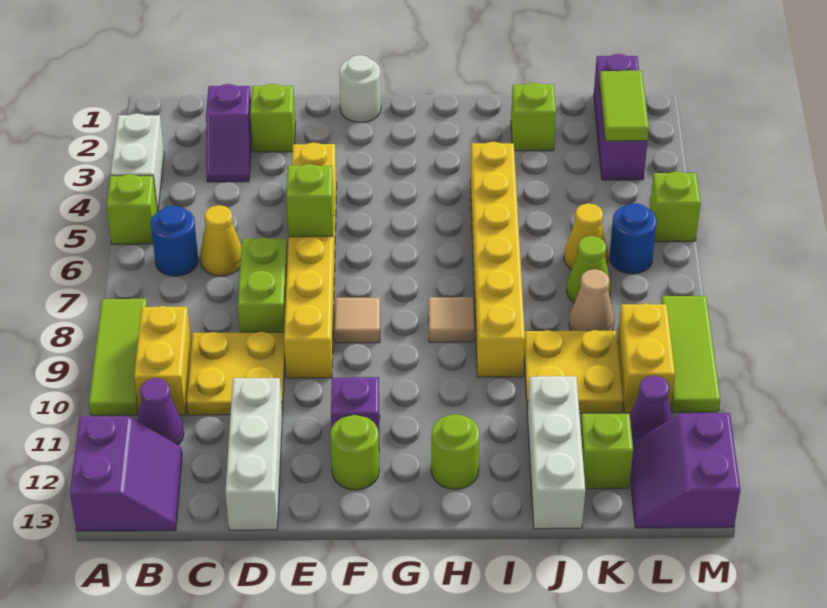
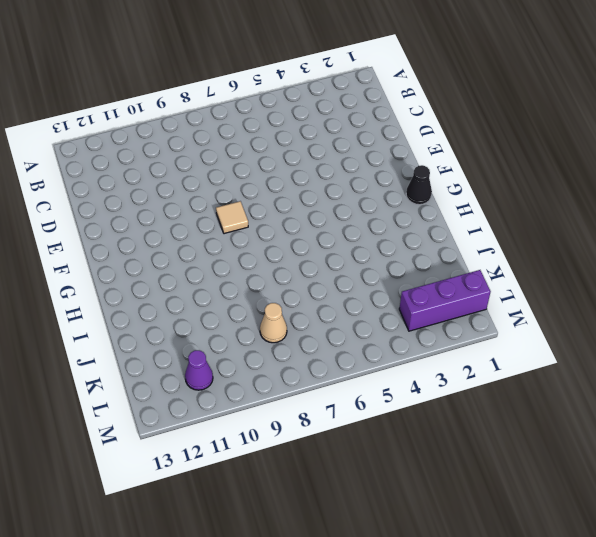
black cone G1 level 1 -> none
none -> white brick A3:A4 level 1
none -> lime brick A5 level 1
none -> lime tile A8:A10 level 1
none -> purple slope A12:B13 level 1 top A

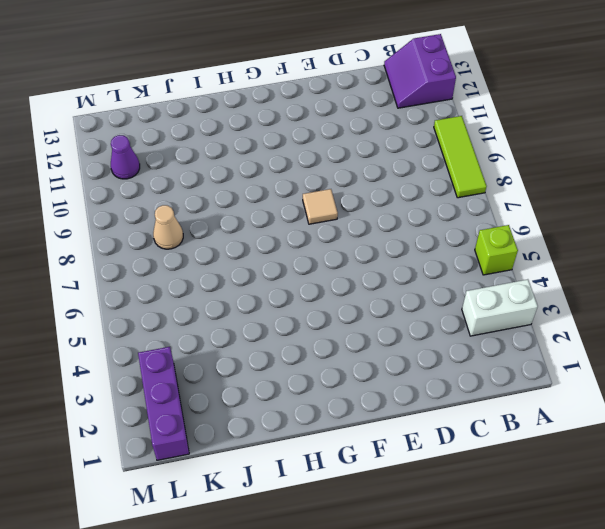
white brick A3:B3 level 1 -> white brick A3:A4 level 1
none -> blue round brick B6 level 1
none -> yellow brick B9:B10 level 1
none -> purple cone B11 level 1
none -> purple slope C2:C3 level 1 top 2

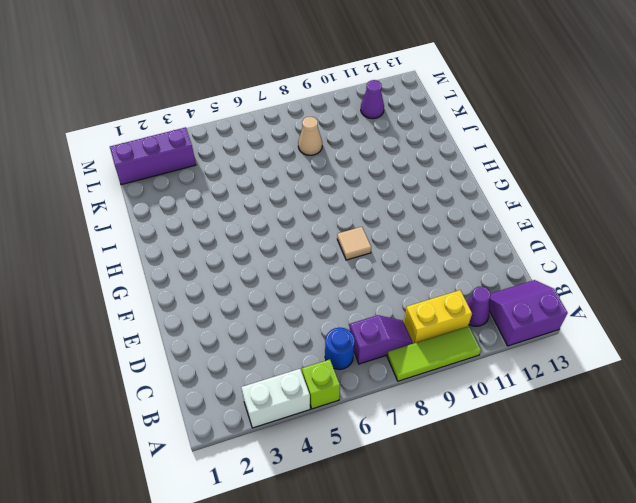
purple slope B7:B8 level 1 top 7 -> purple slope C2:C3 level 1 top 2
none -> yellow cone C6 level 1
none -> yellow plate C9:D10 level 1
none -> lime brick D2 level 1
none -> lime brick D7:D8 level 1

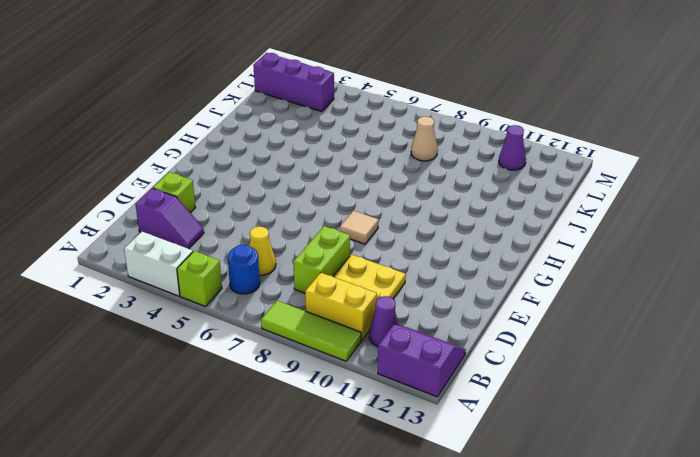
lime brick C8:D8 level 1 -> lime brick D7:D8 level 1
none -> white brick D11:D13 level 1
none -> yellow brick E4:E9 level 1
none -> white round brick F1 level 1
none -> purple brick F11 level 1

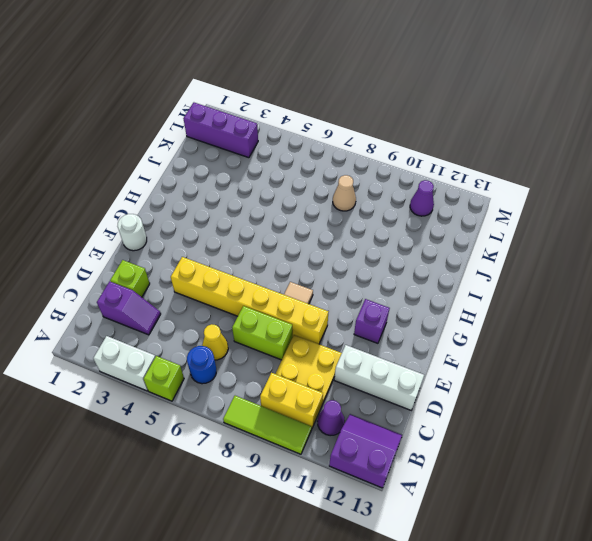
none -> lime round brick F12 level 1
none -> tan tile H8 level 1
none -> lime round brick H12 level 1
none -> yellow brick I4:I9 level 1

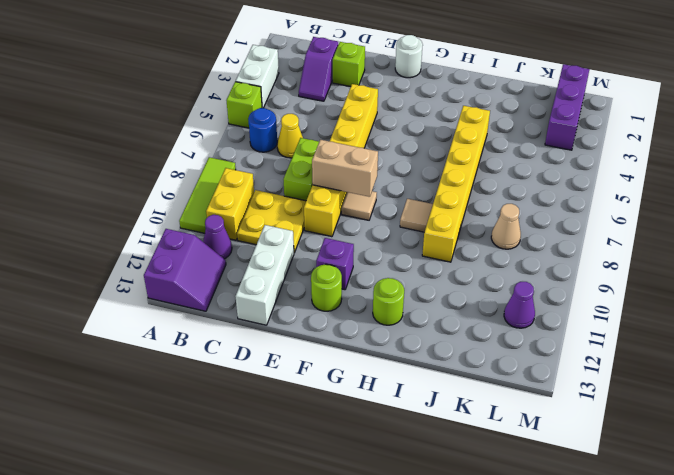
tan brick E8:F8 level 2 -> none
none -> lime brick J2 level 1
none -> yellow plate J9:K10 level 1
none -> white brick J11:J13 level 1
none -> yellow cone K6 level 1

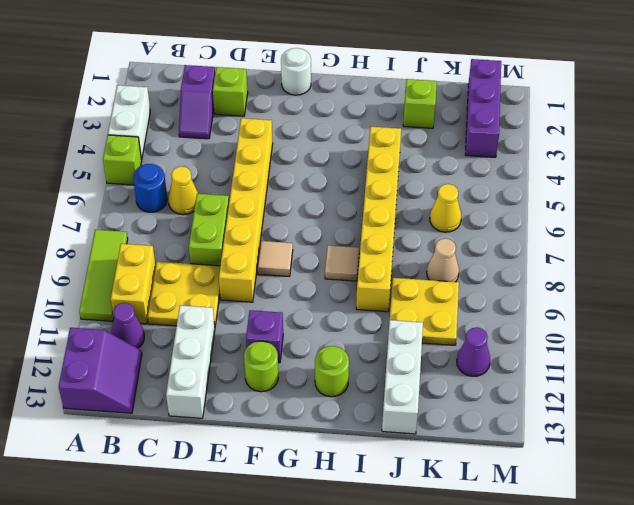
none -> lime cone K7 level 1
none -> lime brick K12 level 1
none -> blue round brick L6 level 1
none -> yellow brick L9:L10 level 1

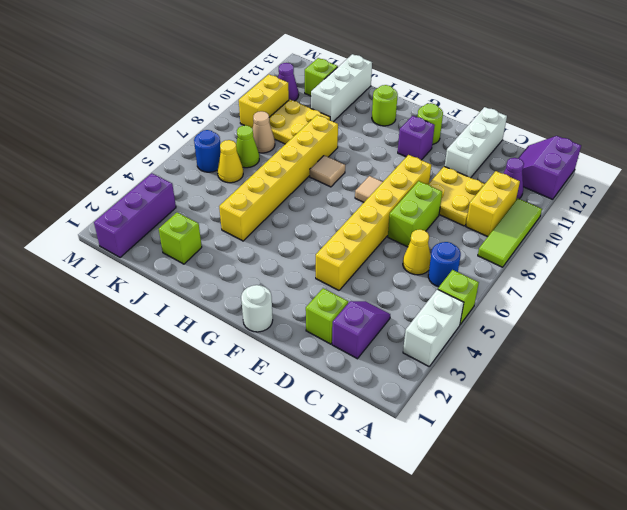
none -> purple slope L12:M13 level 1 top M
none -> lime brick M5 level 1
none -> lime tile M8:M10 level 1
none -> lime brick E6 level 2

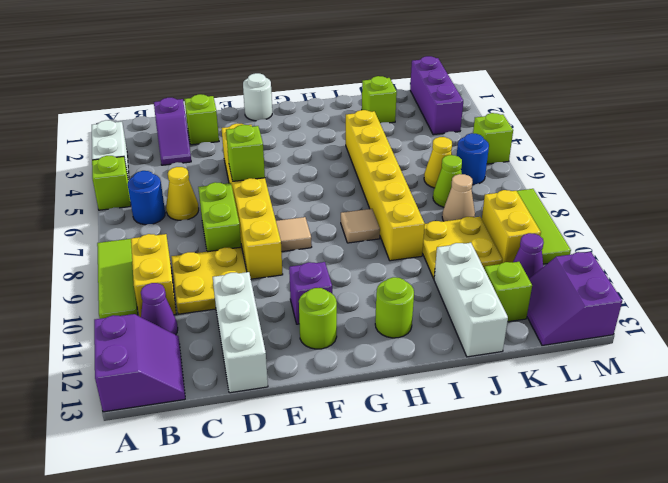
none -> lime tile L2:L3 level 2

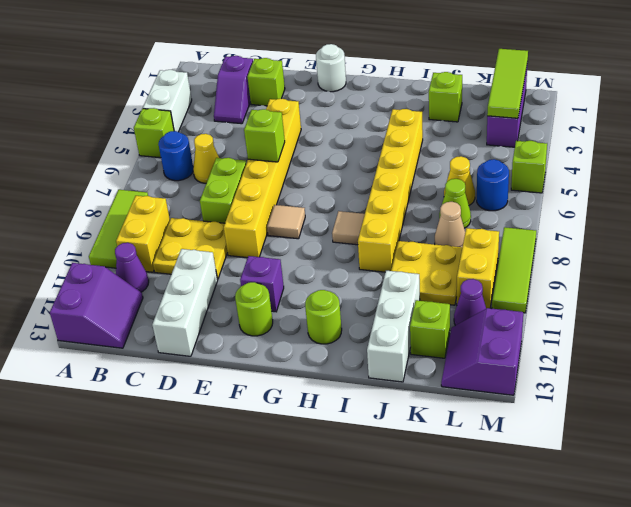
lime tile L1:L3 level 2 -> lime tile L2:L3 level 2

